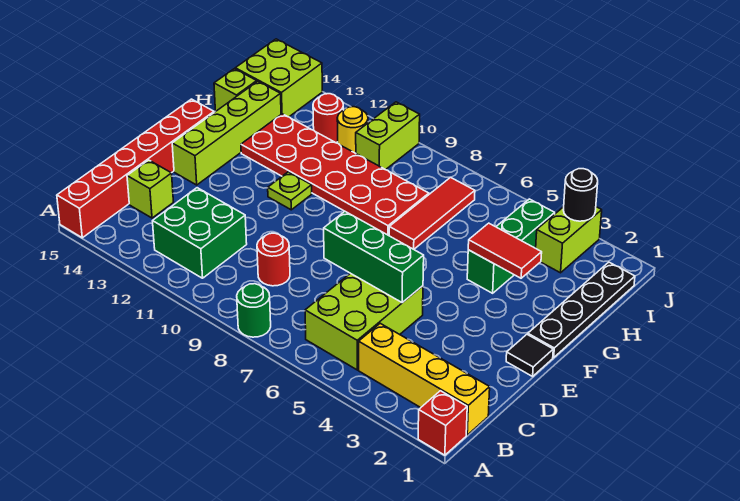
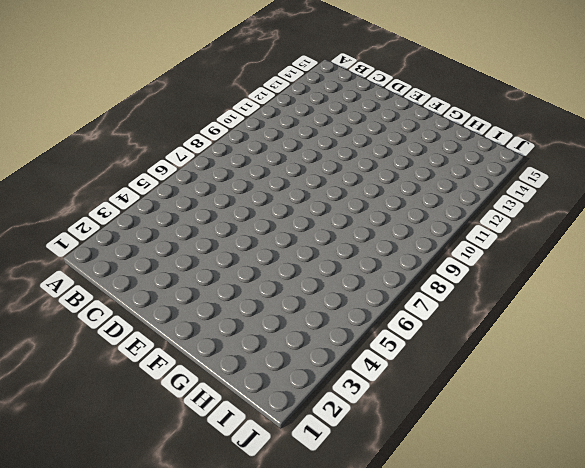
none -> red brick A1 level 1
none -> green round brick A8 level 1
none -> red brick A15:F15 level 1

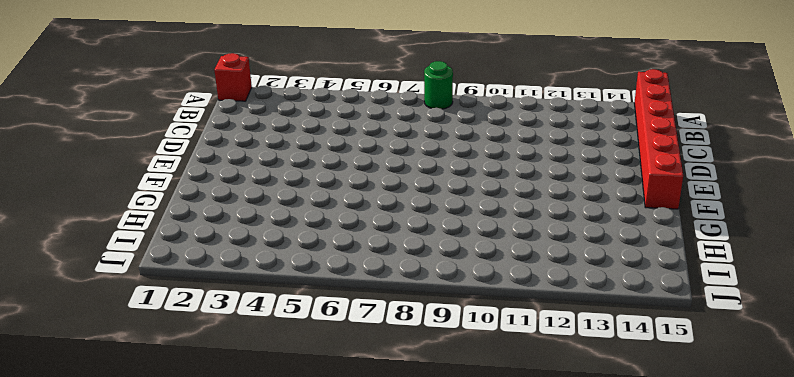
none -> yellow brick B1:B4 level 1
none -> lime brick B5:D6 level 1
none -> green brick B11:C12 level 1

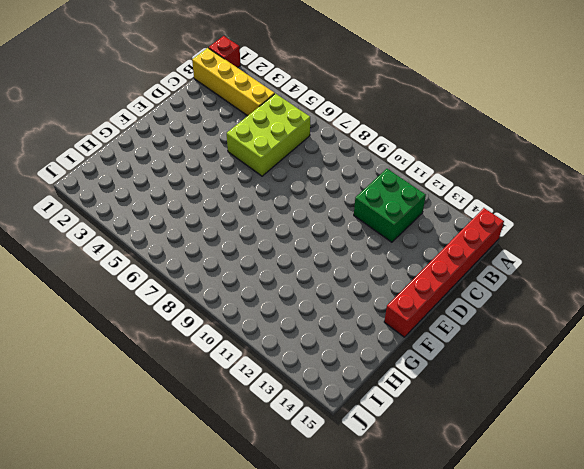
none -> green round brick A8 level 1
none -> red round brick C9 level 1
none -> lime brick C14 level 1

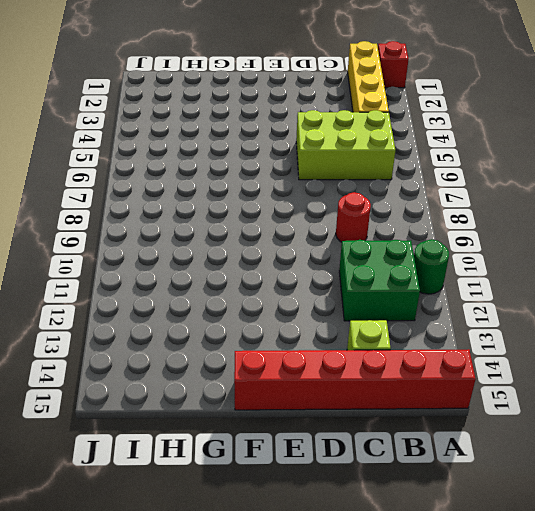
green round brick A11 level 1 -> green round brick A8 level 1
none -> black tile E1 level 1
none -> lime brick E14:H14 level 1
none -> black plate F1:I1 level 1

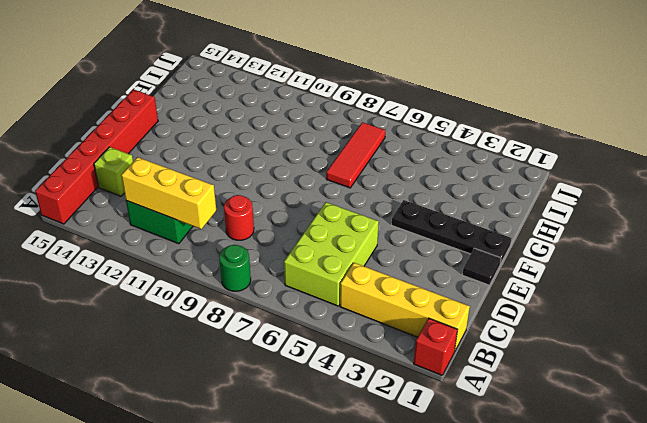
yellow brick B10:B12 level 2 -> none
black plate F1:F4 level 1 -> black plate F1:I1 level 1
none -> lime brick E14:H14 level 1
none -> lime plate F11 level 1
none -> green brick G4:I4 level 1

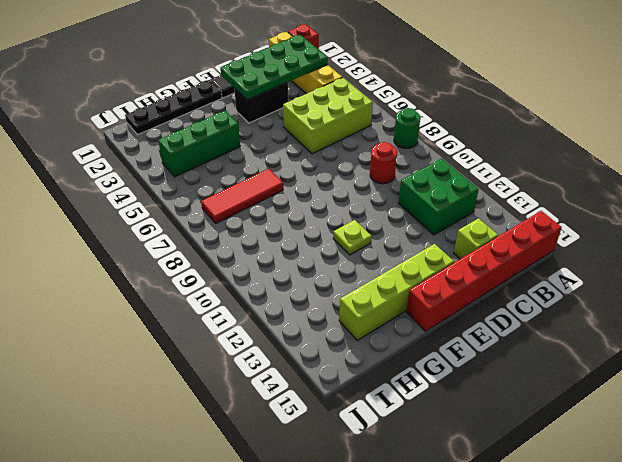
green plate B2:E3 level 2 -> none
black brick D3:E3 level 1 -> none
none -> red plate G8:H13 level 1
none -> lime brick H15 level 1
none -> lime brick I3:J3 level 1

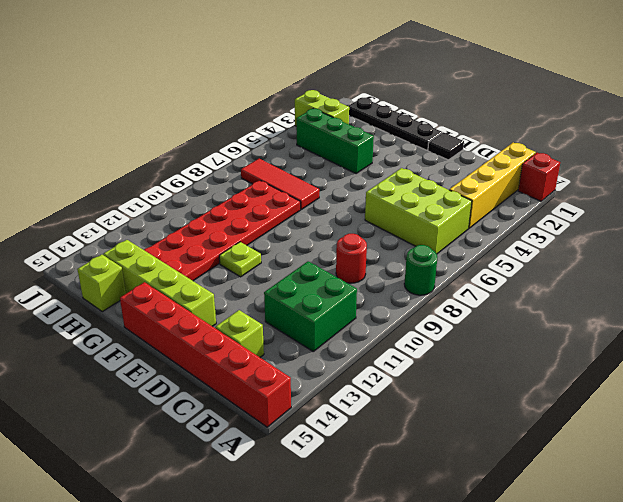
none -> lime brick I10:J10 level 1
none -> yellow round brick I11 level 1
none -> red round brick I12 level 1

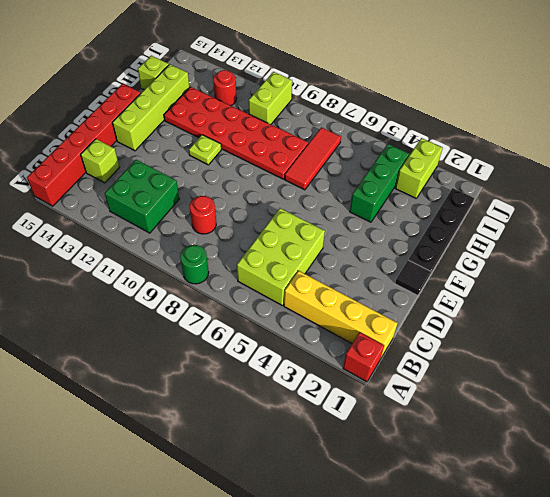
none -> yellow round brick I11 level 1
none -> lime brick I14:J15 level 1
none -> green brick D5:D7 level 2

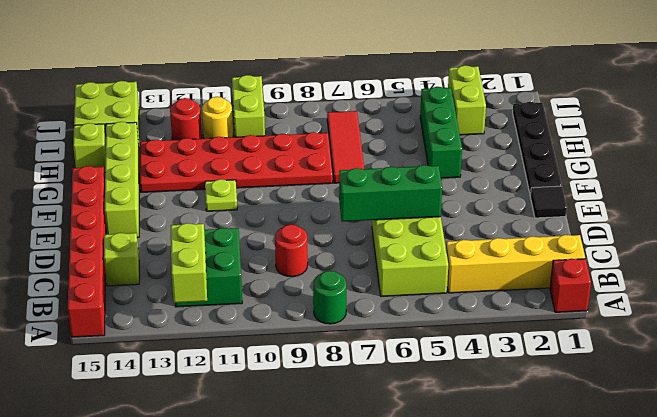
lime brick A12:B12 level 2 -> none
none -> red tile G3:G4 level 2
none -> black round brick J3 level 2

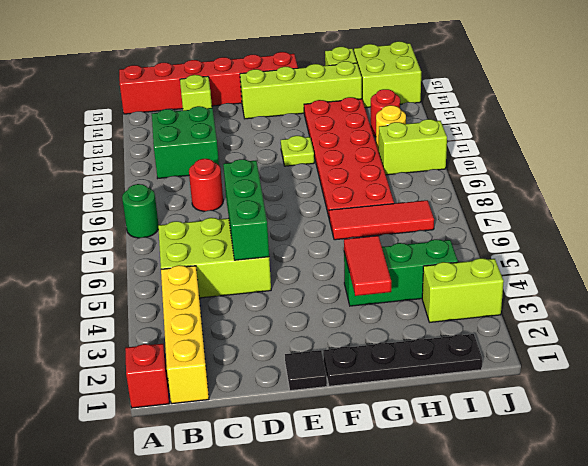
none -> black round brick J3 level 2

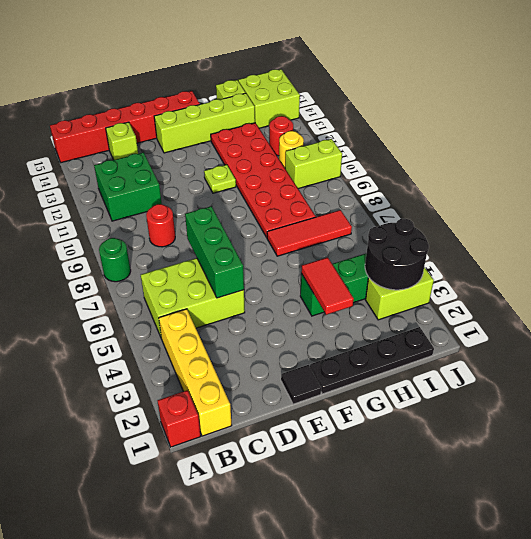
black round brick I3:J4 level 2 -> black round brick J3 level 2

